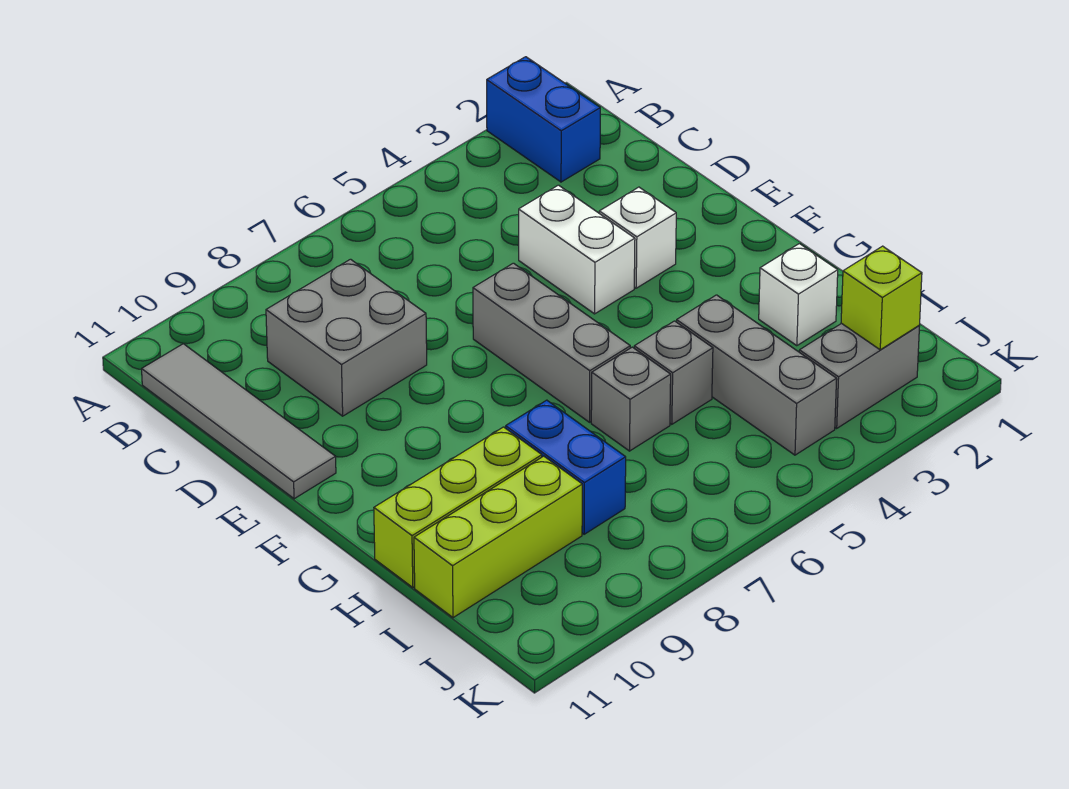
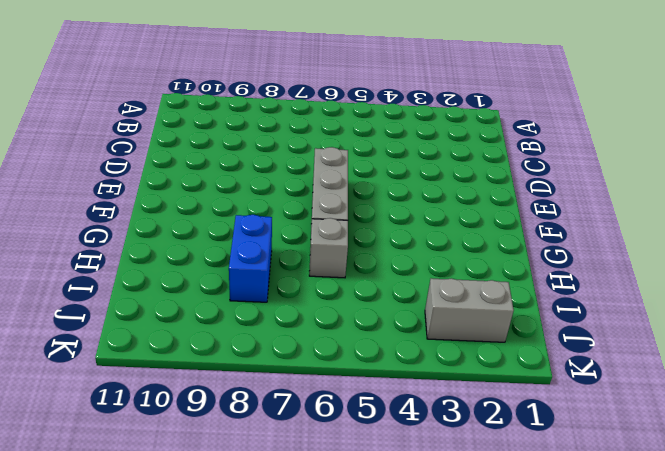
none -> blue brick A2:B2 level 1
none -> grey tile B11:E11 level 1
none -> grey brick C8:D9 level 1

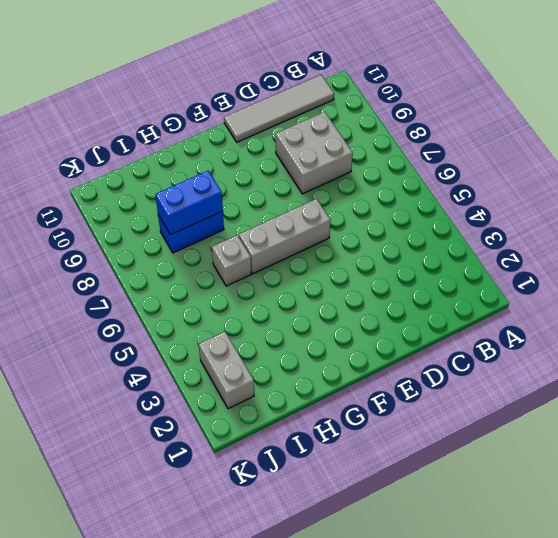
blue brick H8:I8 level 2 -> blue brick A2:B2 level 1
none -> white brick D4:E4 level 1
none -> white brick E3 level 1
none -> white brick H2 level 1

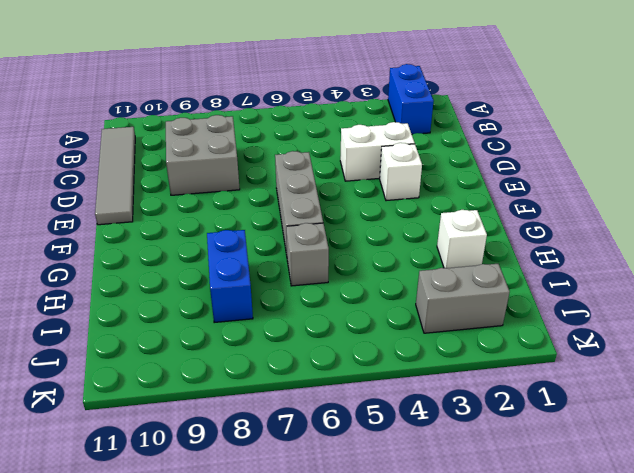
white brick D3:D4 level 1 -> white brick D4:E4 level 1
none -> grey brick H4:J4 level 1
none -> grey brick H5 level 1
none -> lime brick H9:H11 level 1

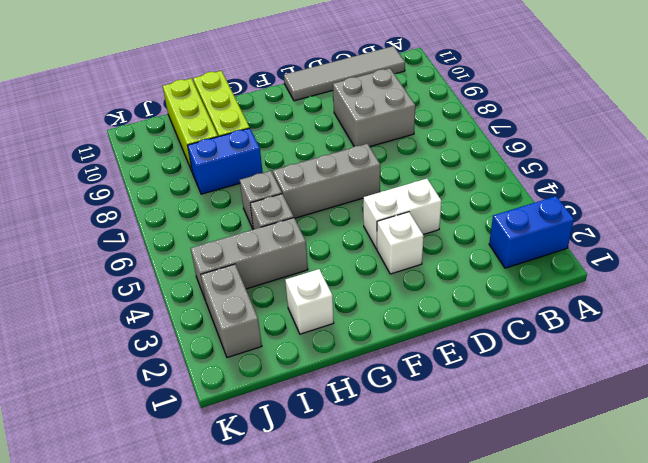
none -> lime brick J2 level 2

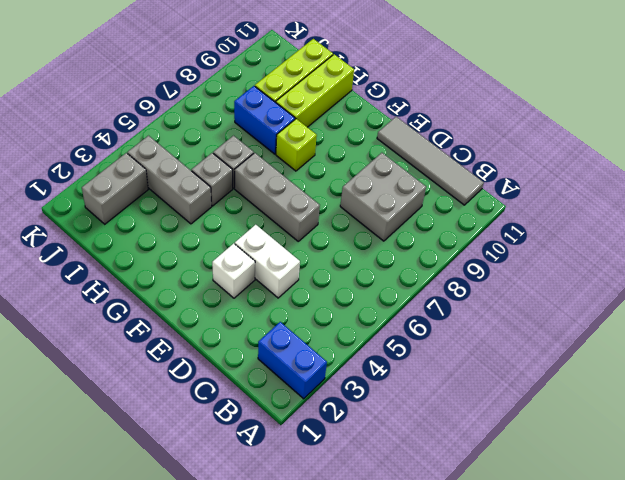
lime brick G8 level 1 -> lime brick J2 level 2
none -> white brick H2 level 1

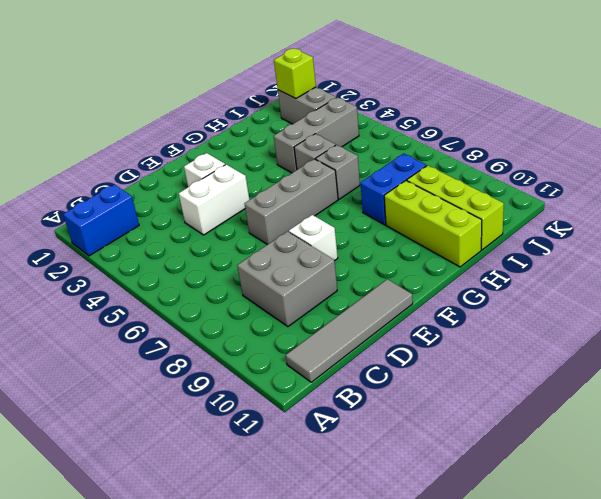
white brick E8 level 1 -> white brick H2 level 1

